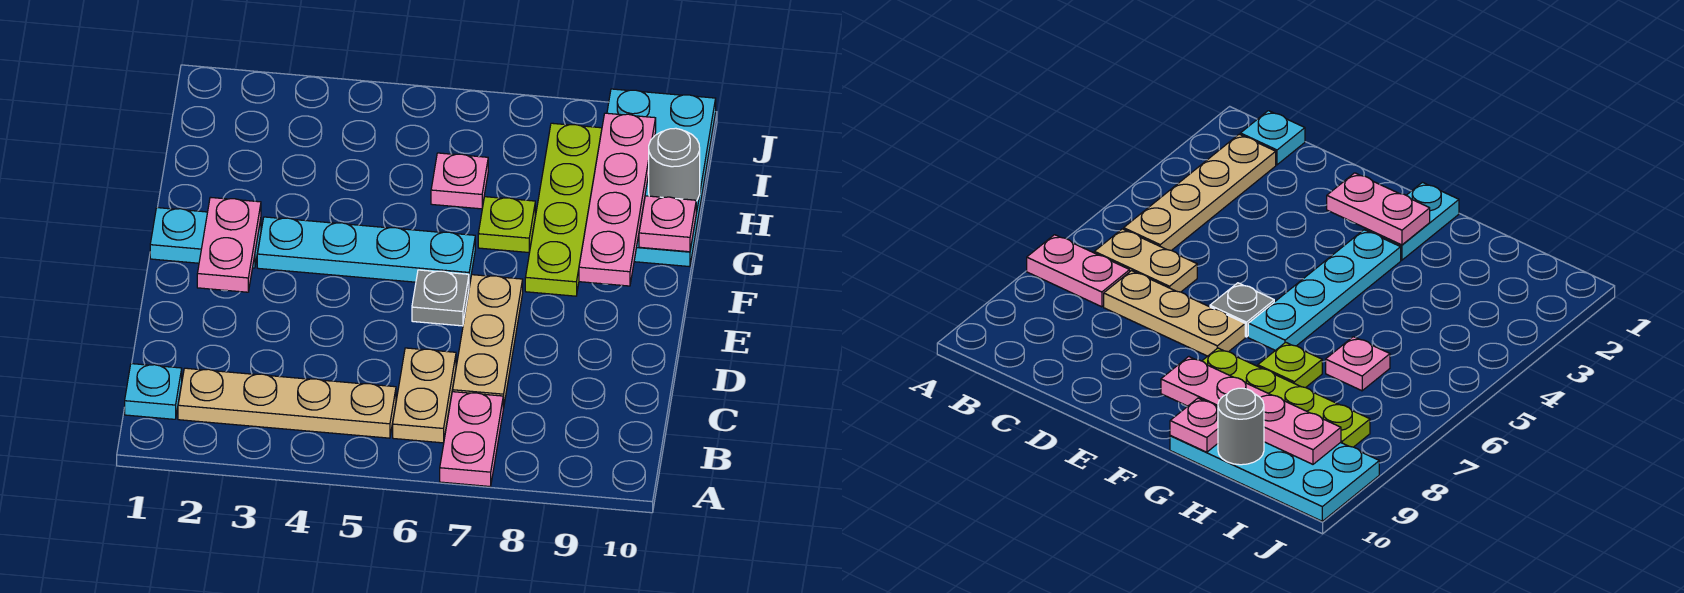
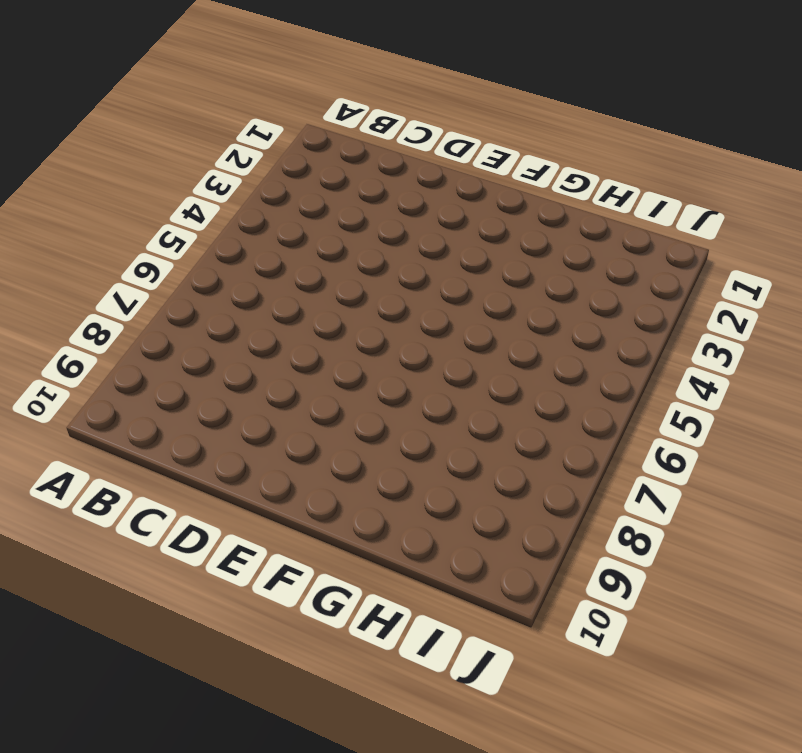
none -> pink plate A7:B7 level 1
none -> cyan plate B1 level 1
none -> tan plate B2:B5 level 1

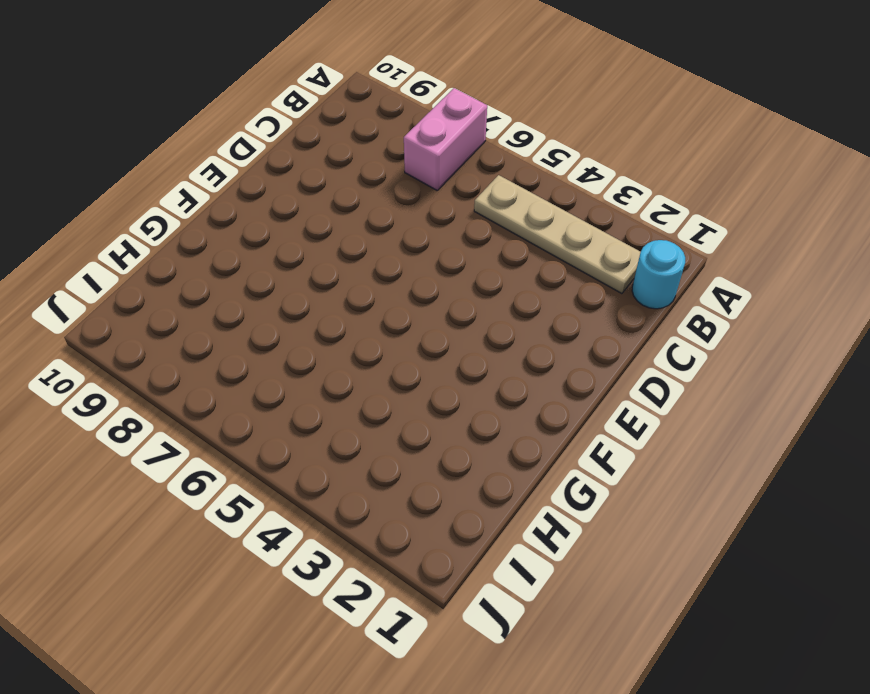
pink brick A7:B7 level 1 -> pink plate A7:B7 level 1
cyan round brick B1 level 1 -> cyan plate B1 level 1
none -> tan plate B6:C6 level 1
none -> tan plate C7:E7 level 1
none -> grey plate E6 level 1

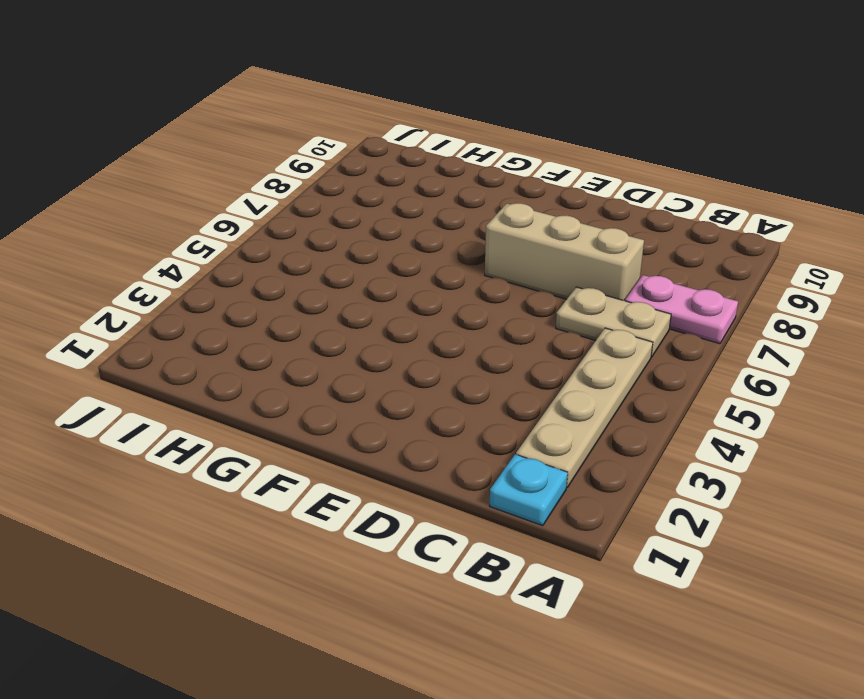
tan brick C7:E7 level 1 -> tan plate C7:E7 level 1
none -> grey plate E6 level 1
none -> cyan plate F1:F2 level 1
none -> cyan plate F3:F6 level 1

